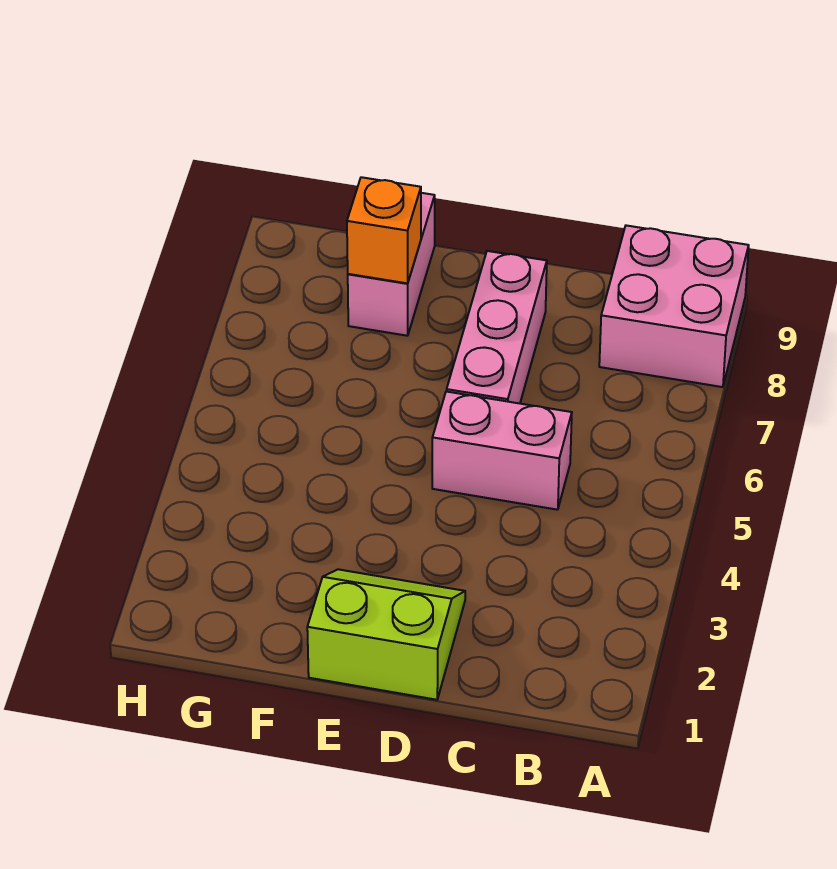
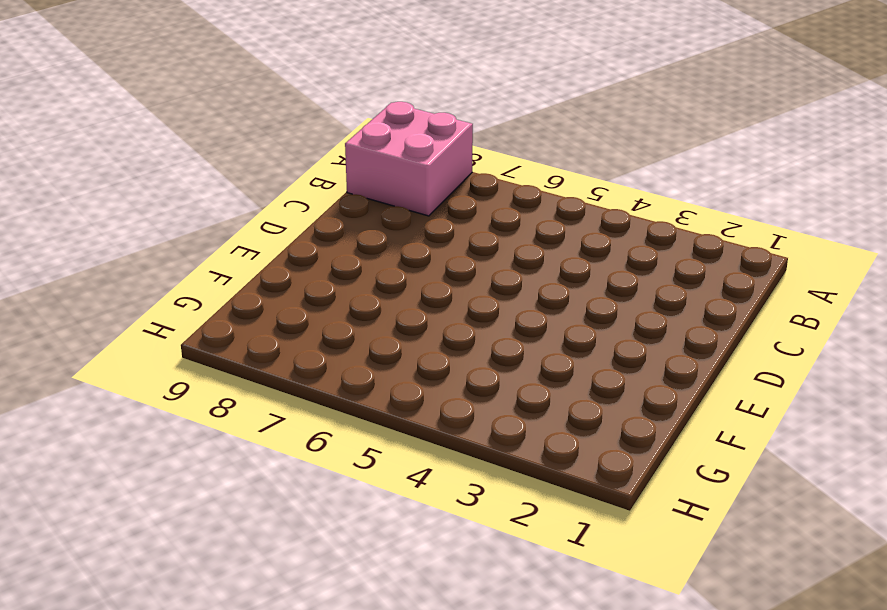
none -> pink brick C5:D5 level 1
none -> lime slope D1:E2 level 1 top 1

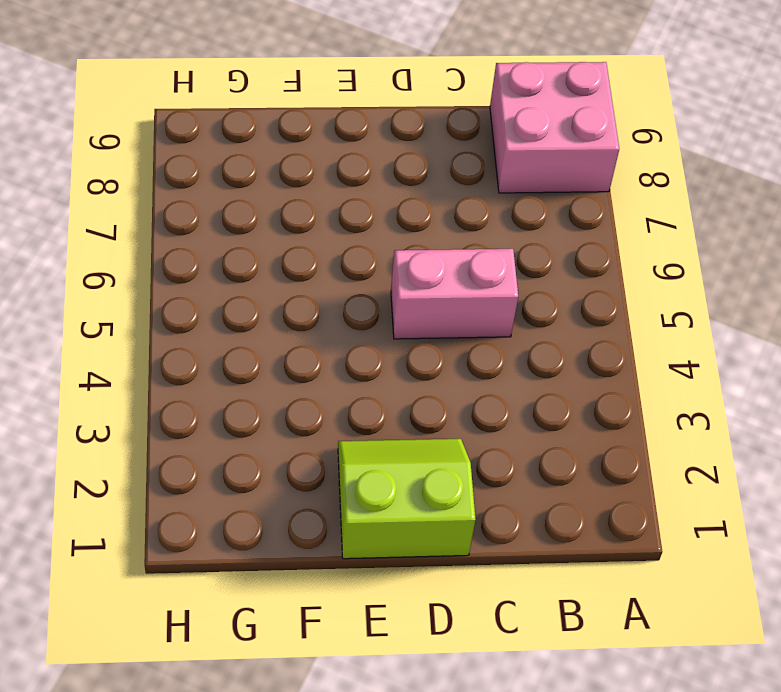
none -> pink brick D6:D8 level 1
none -> pink brick F8:F9 level 1

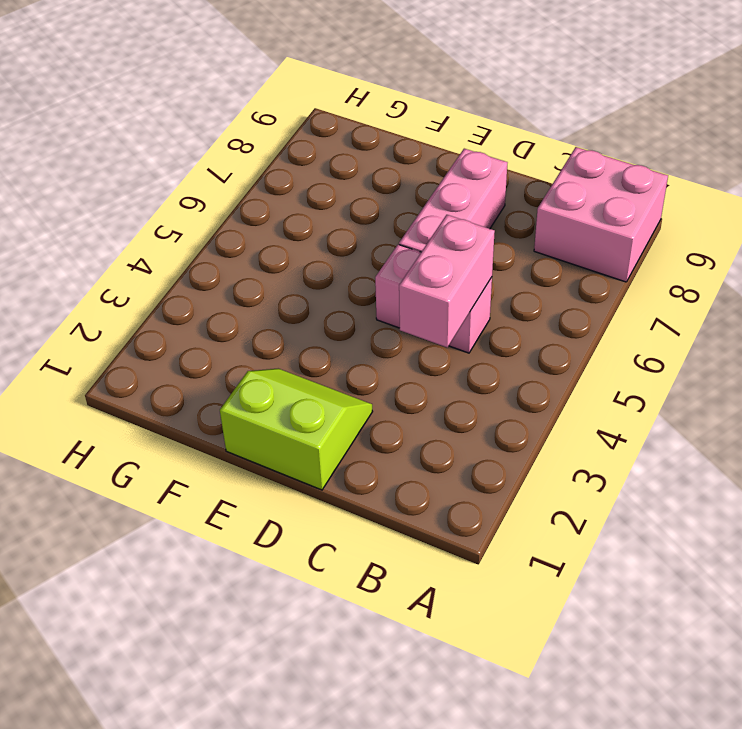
pink brick C4:C5 level 2 -> pink brick F8:F9 level 1
none -> orange brick F8 level 2

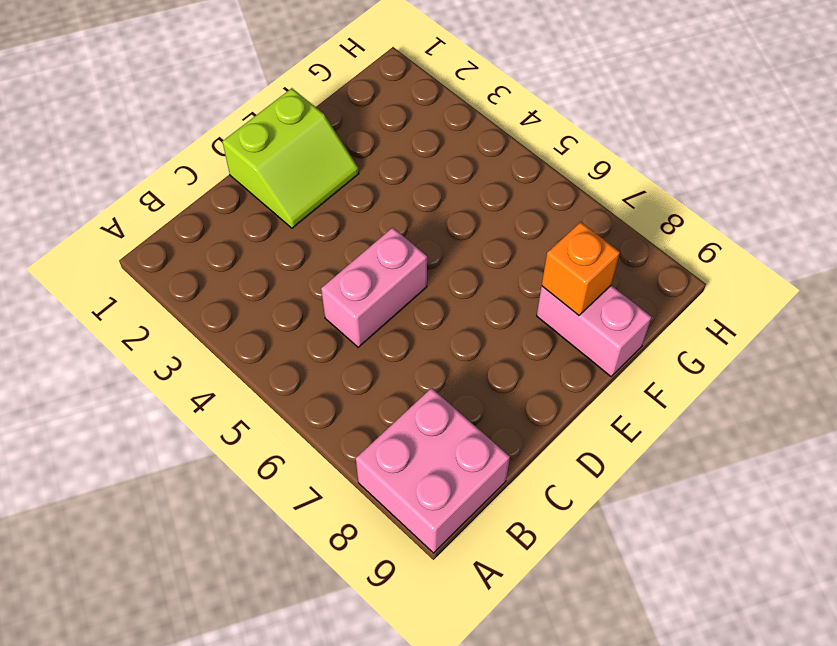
none -> pink brick D6:D8 level 1

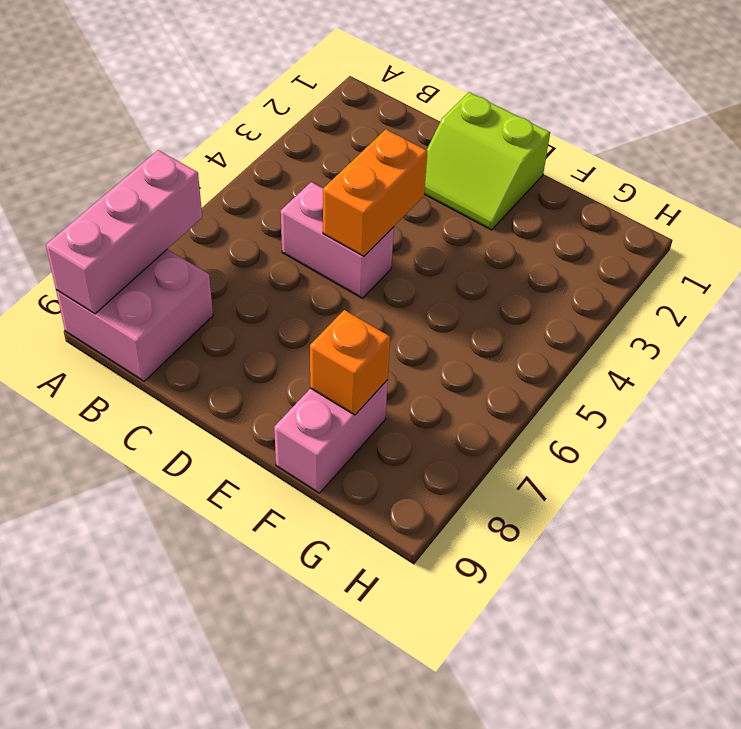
pink brick A7:A9 level 2 -> pink brick D6:D8 level 1
orange brick D4:D5 level 2 -> none

